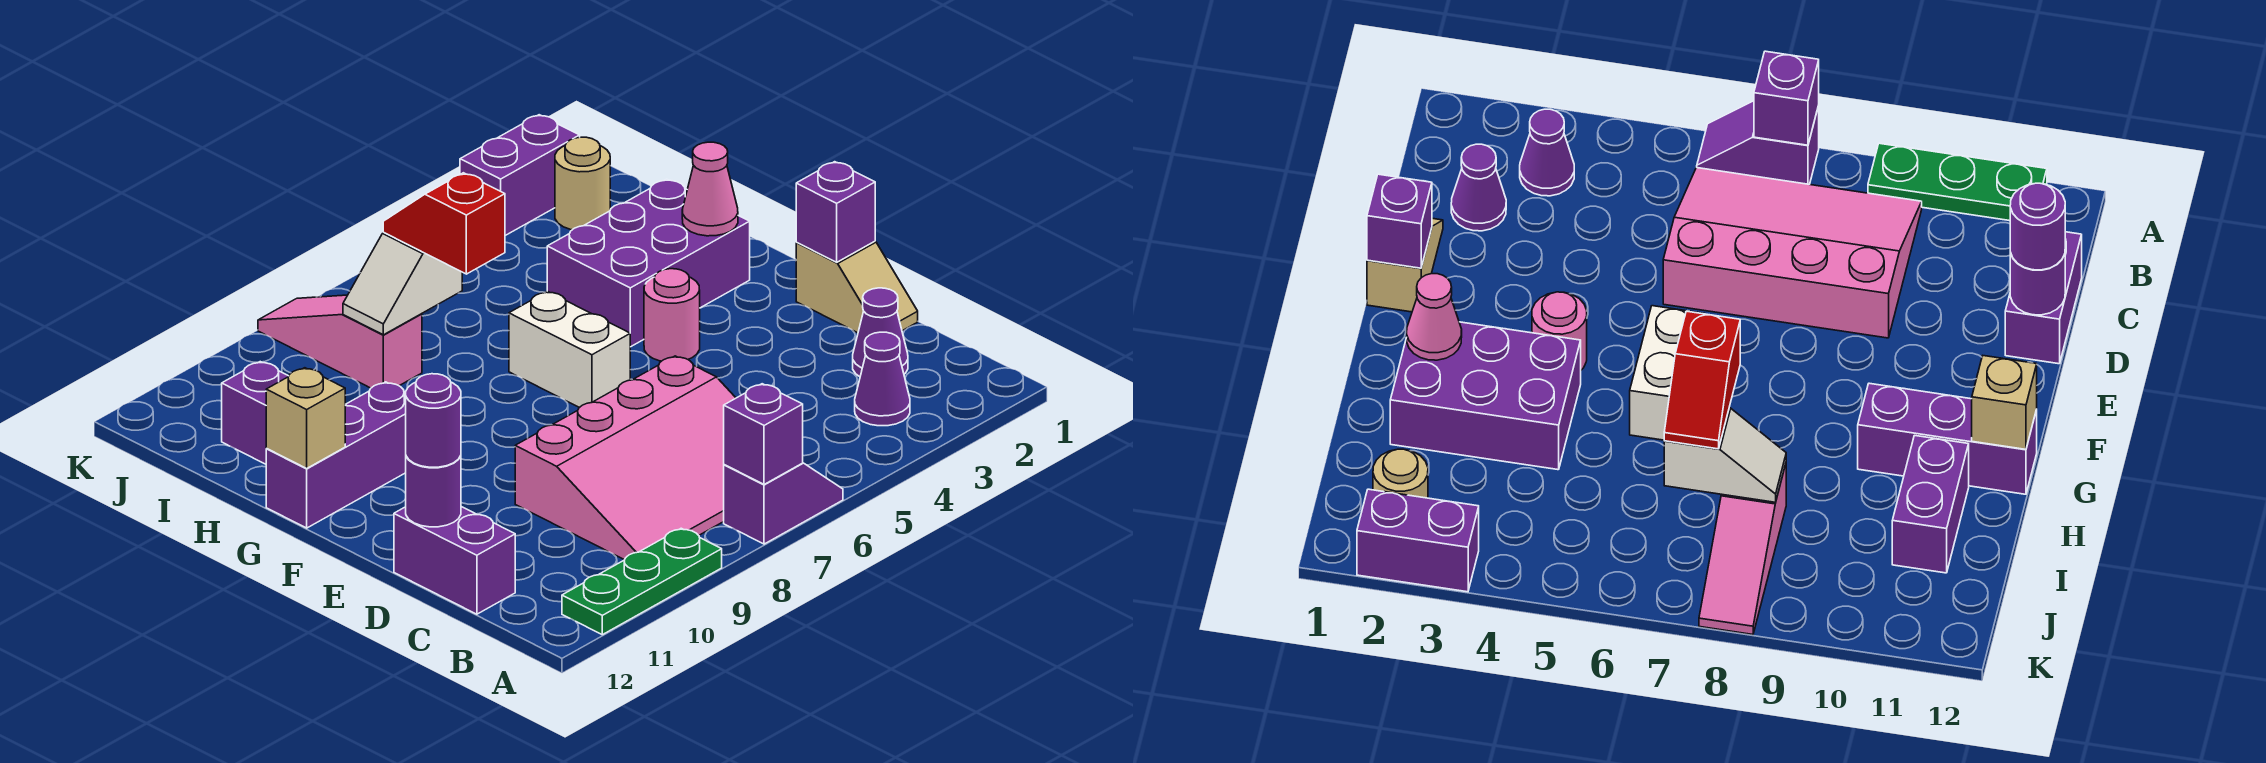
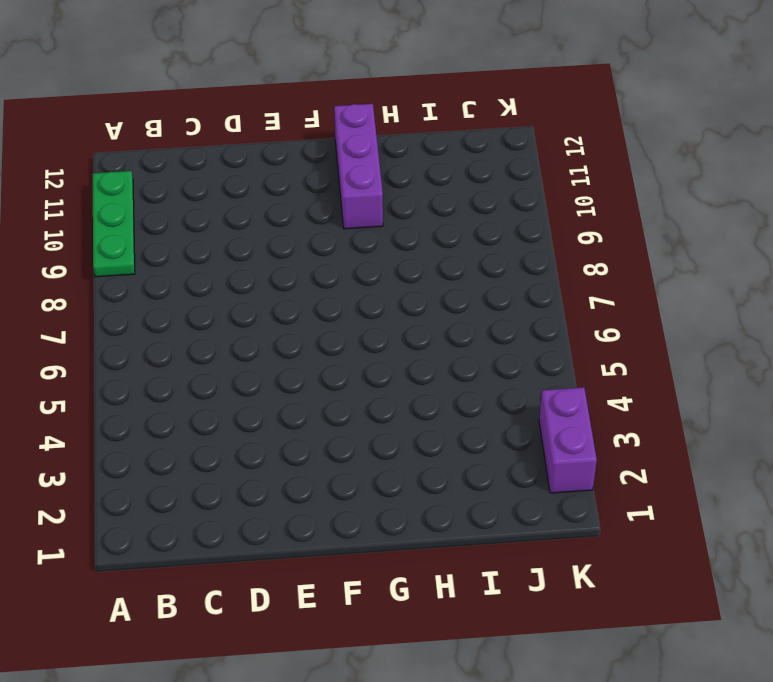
none -> purple slope A6:A7 level 1 top 7
none -> purple cone B3 level 1
none -> pink slope B6:D9 level 1 top D

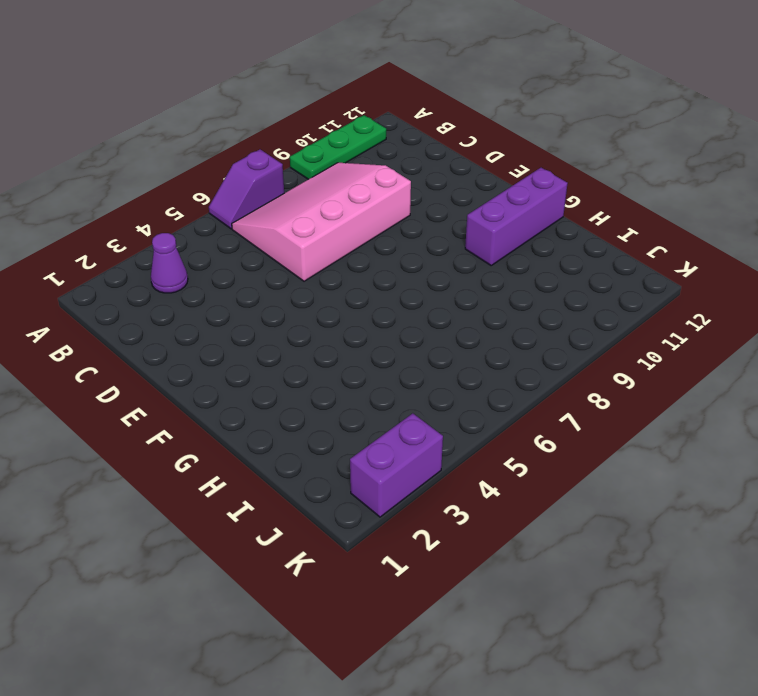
none -> purple cone C2 level 1
none -> purple brick C12:D12 level 1
none -> tan slope D1:E1 level 1 top E

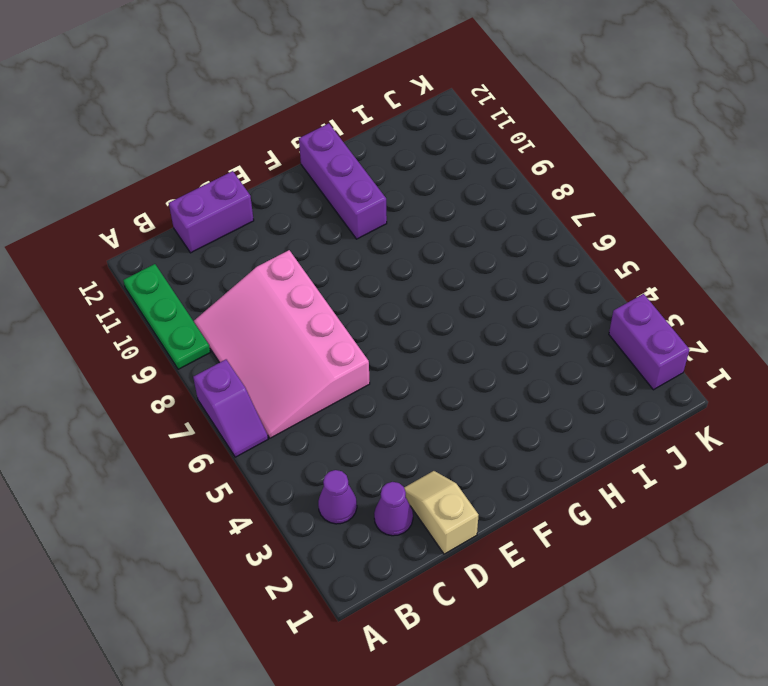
tan slope D1:D2 level 1 top 1 -> tan slope D1:E1 level 1 top E
none -> pink round brick F4 level 1
none -> white brick F6:G6 level 1
none -> purple brick G2:H4 level 1

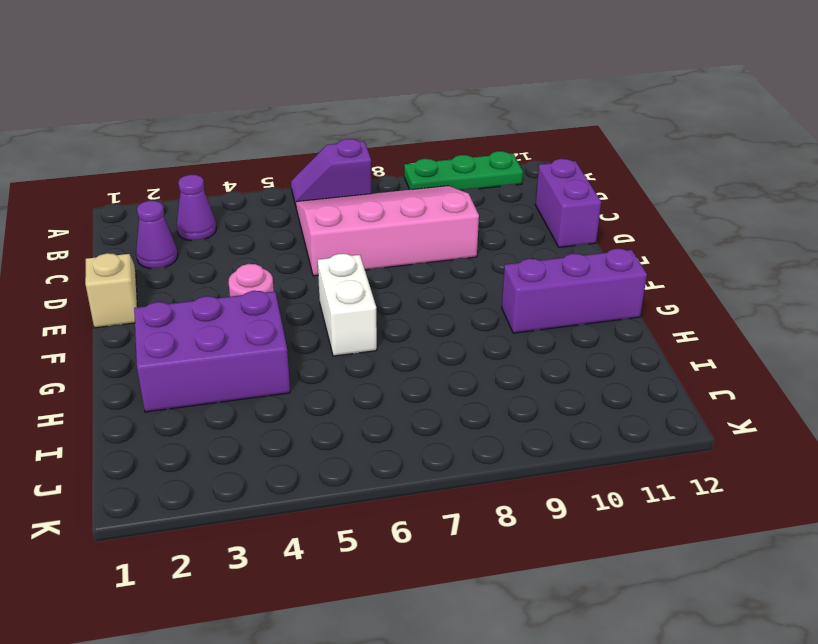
none -> purple brick H11:I11 level 1
none -> pink slope I8:K8 level 1 top I
none -> tan round brick J2 level 1

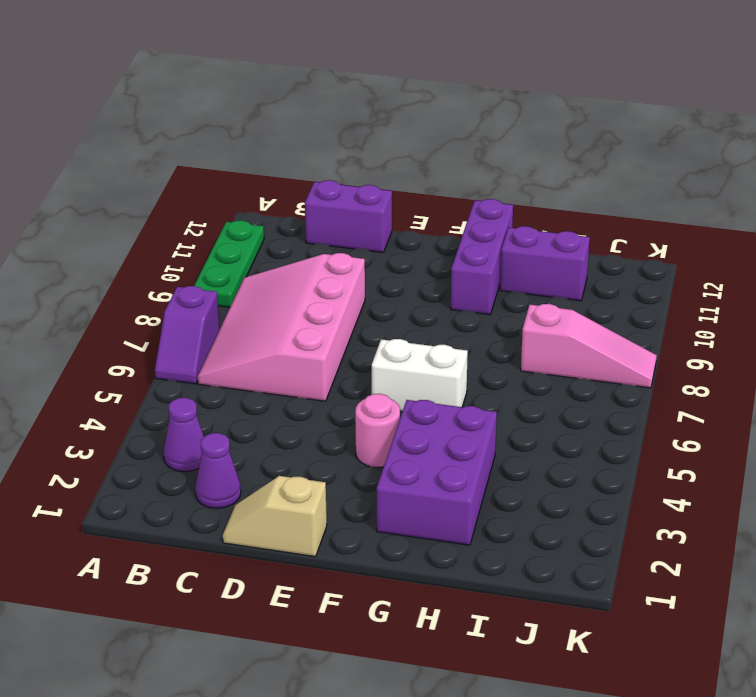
none -> tan round brick J2 level 1
none -> purple brick K2:K3 level 1
none -> purple brick A7 level 2

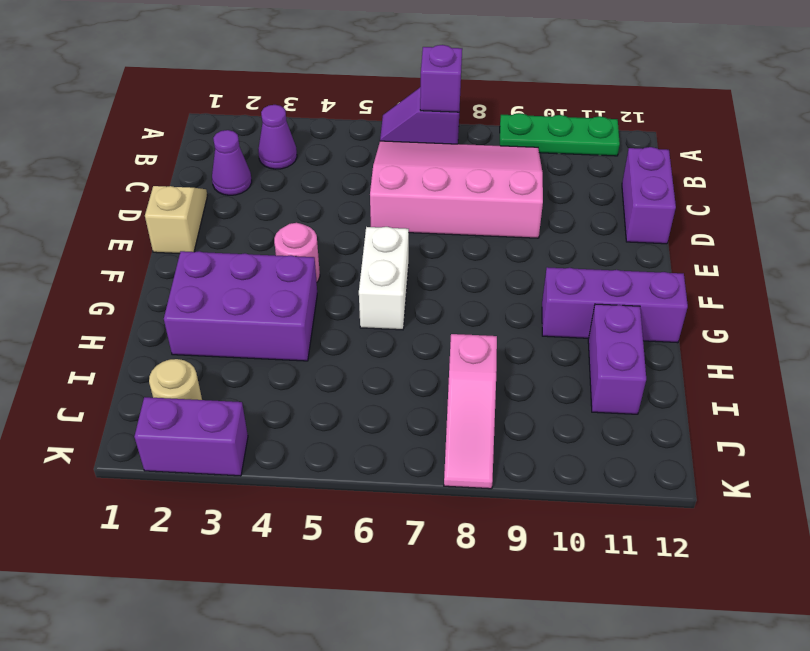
none -> purple round brick D12 level 2
none -> purple brick E1 level 2
none -> pink cone G2 level 2

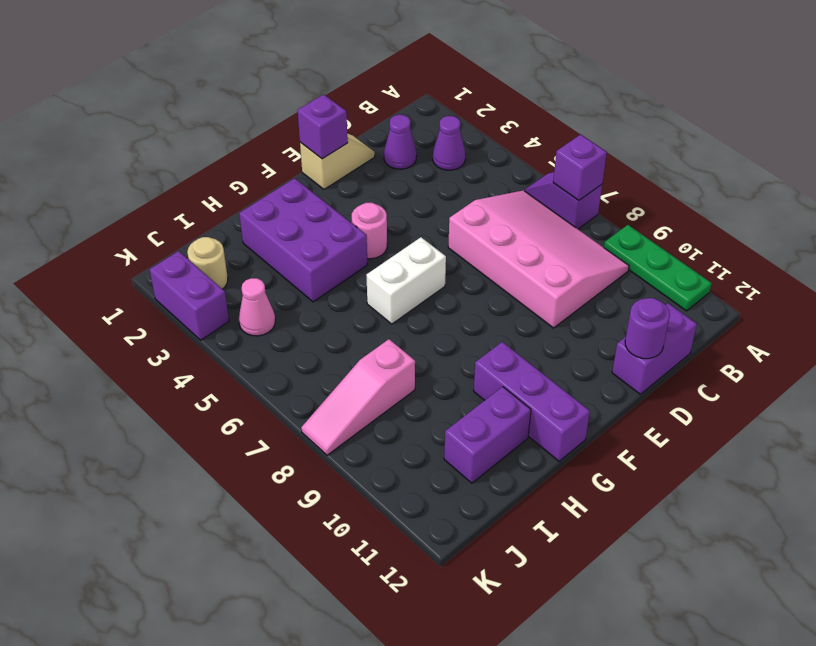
pink cone J4 level 1 -> pink cone G2 level 2
none -> tan brick G12 level 2
none -> white slope I7:I8 level 2 top 7
none -> purple round brick D12 level 3

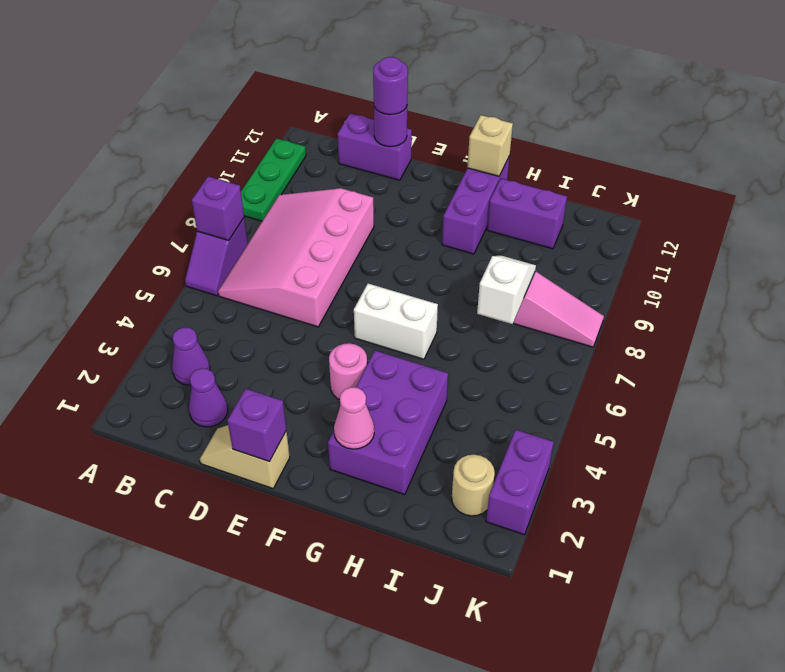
none -> red slope H7:I7 level 3 top H

